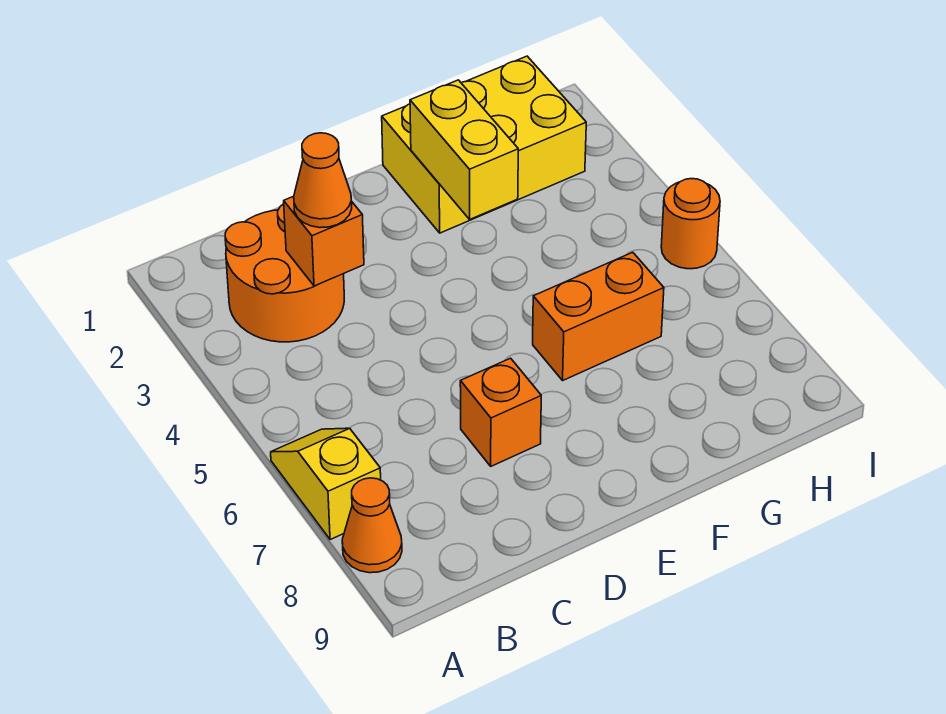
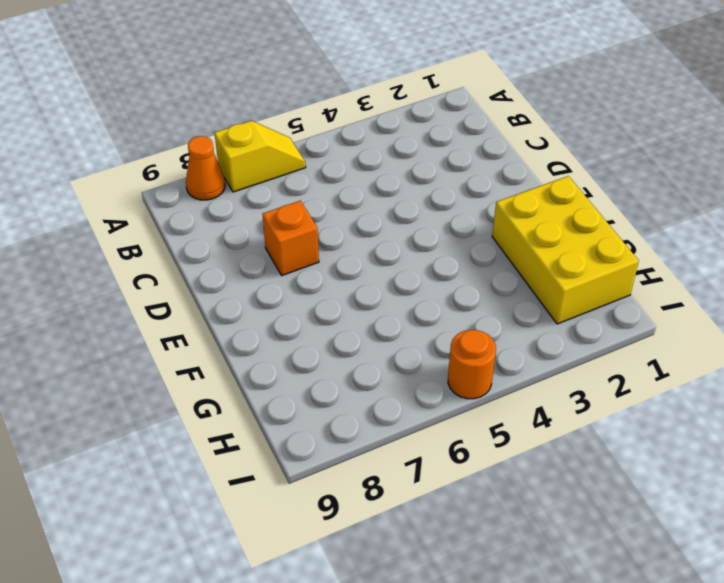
none -> orange round brick B2:C3 level 1
none -> orange brick F6:G6 level 1

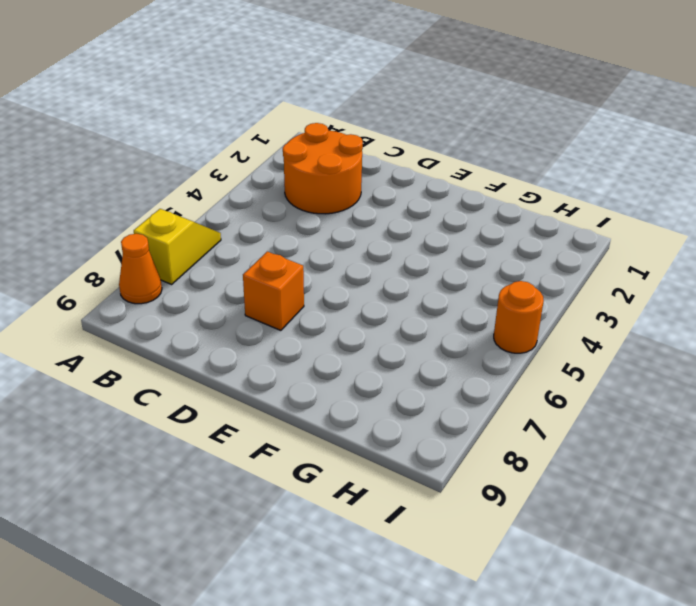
none -> yellow brick F1:H2 level 1
none -> orange brick F6:G6 level 1

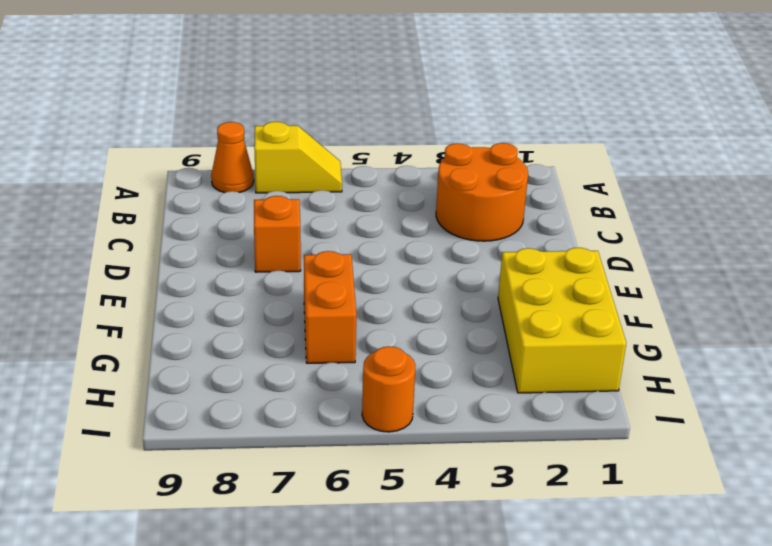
none -> orange brick C3 level 2
none -> yellow brick F2:F3 level 2

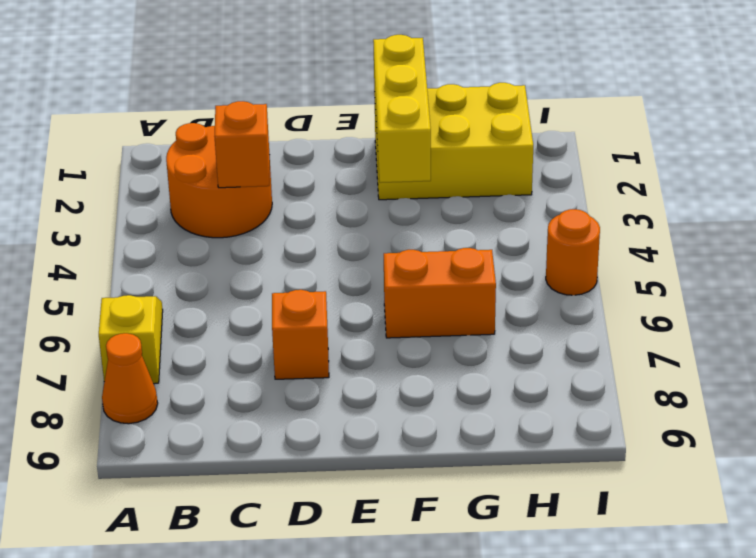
yellow brick F1:F3 level 2 -> yellow brick F2:F3 level 2
none -> orange cone C3 level 3

